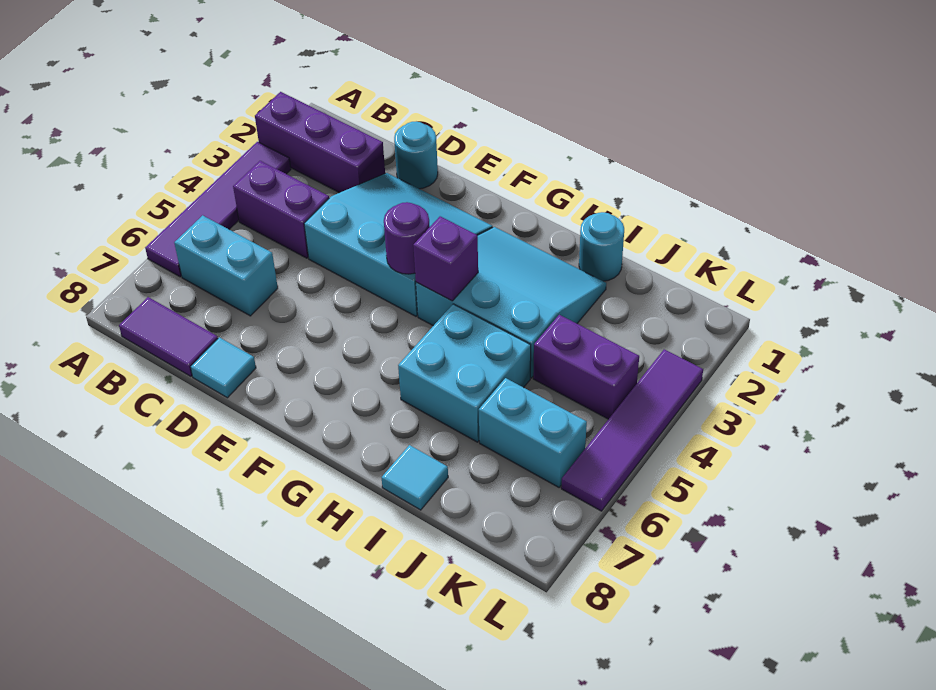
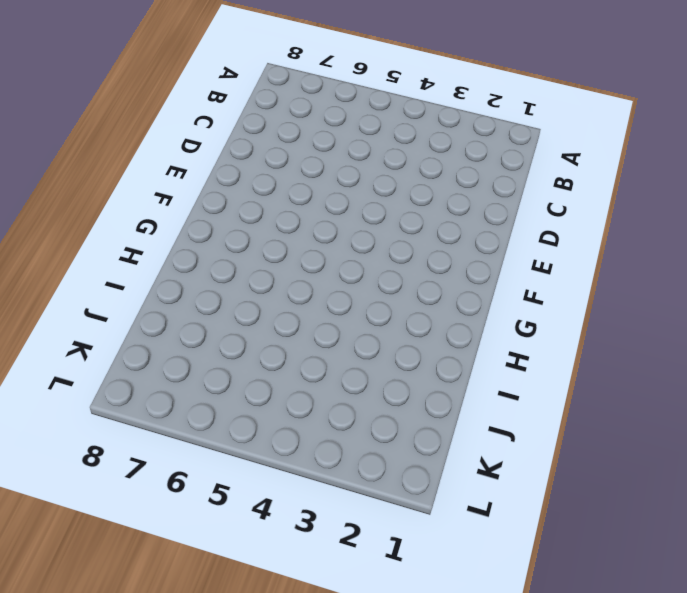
none -> purple brick A2:C2 level 1
none -> purple tile A3:A6 level 1
none -> purple brick B4:C4 level 1

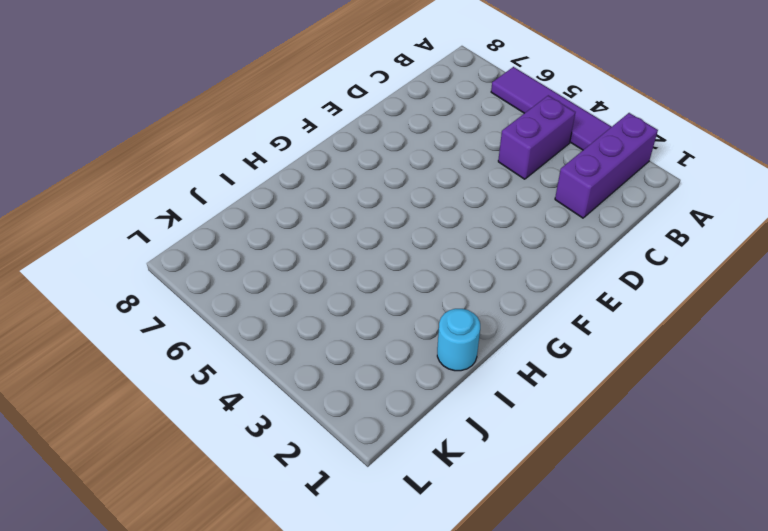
none -> cyan brick B6:C6 level 1
none -> purple tile B8:C8 level 1
none -> cyan round brick D1 level 1

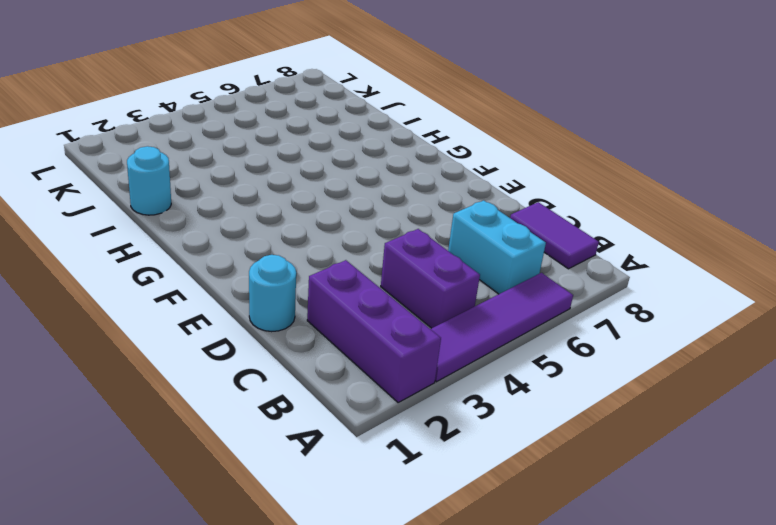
none -> cyan slope D2:F4 level 1 top 4
none -> cyan tile D8 level 1
none -> cyan slope G2:I4 level 1 top 4

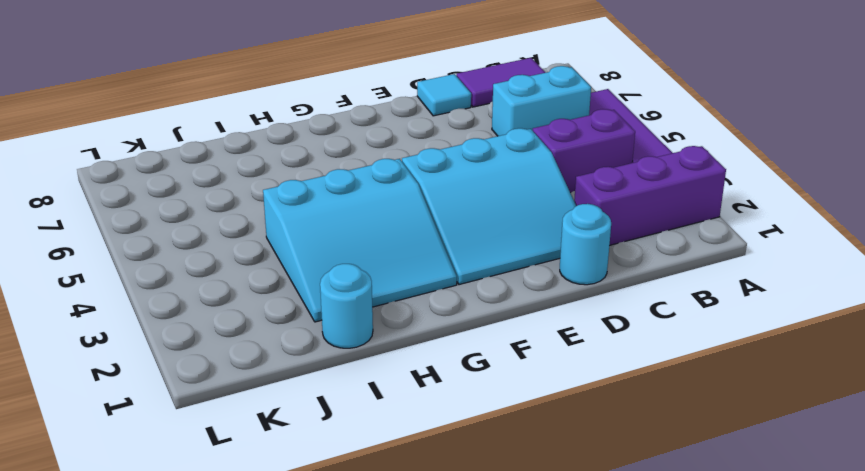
none -> cyan brick H5:I6 level 1
none -> cyan tile I8 level 1
none -> purple brick J4:K4 level 1

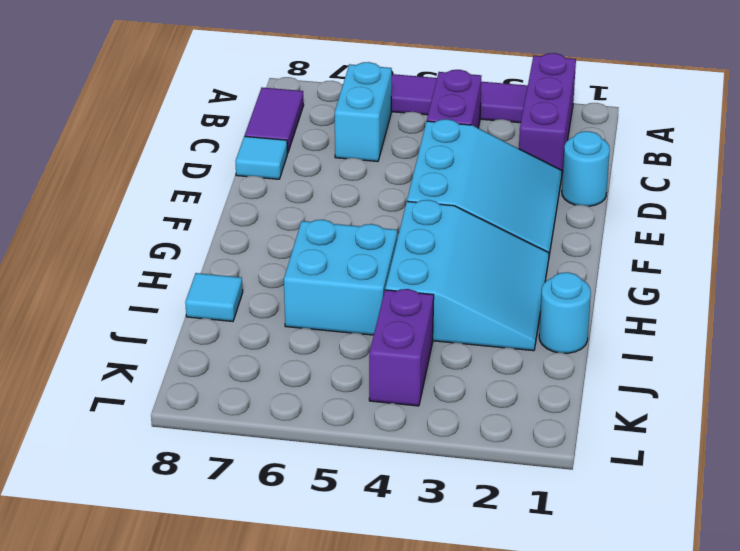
none -> cyan brick J6:K6 level 1
none -> purple tile L3:L6 level 1
none -> purple round brick F4 level 2

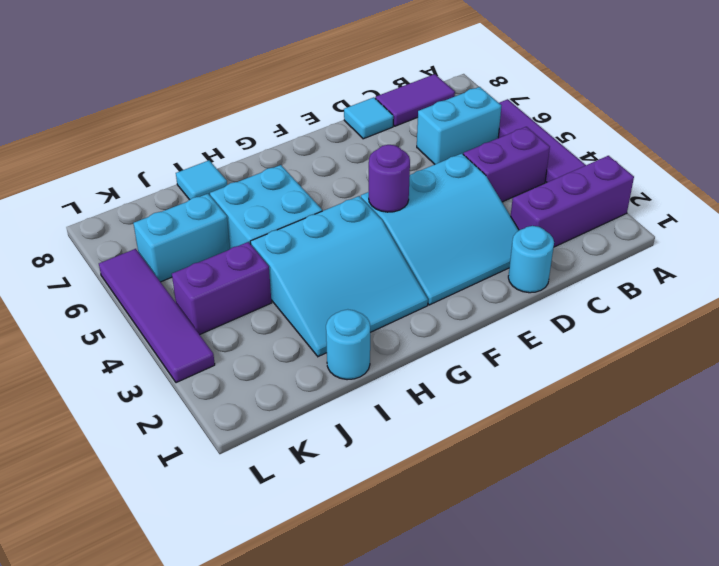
none -> purple brick G4 level 2

